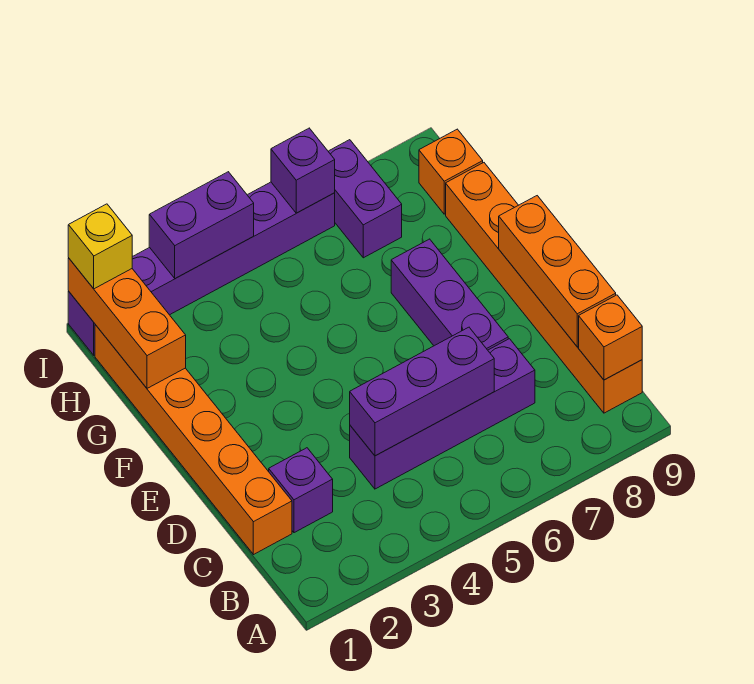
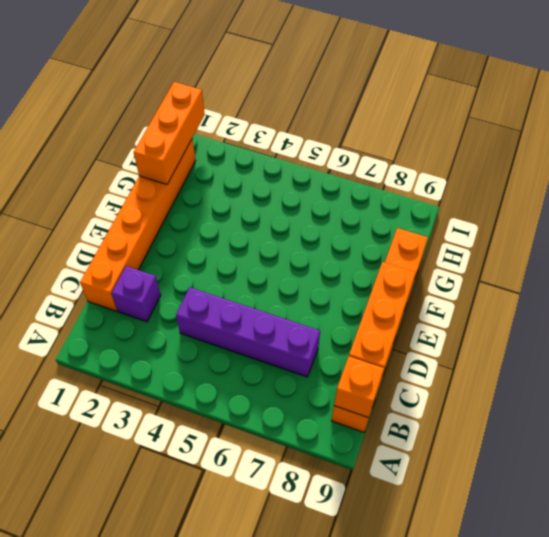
none -> purple brick D7:F7 level 1
none -> purple brick H7:I7 level 1
none -> orange brick H9 level 1

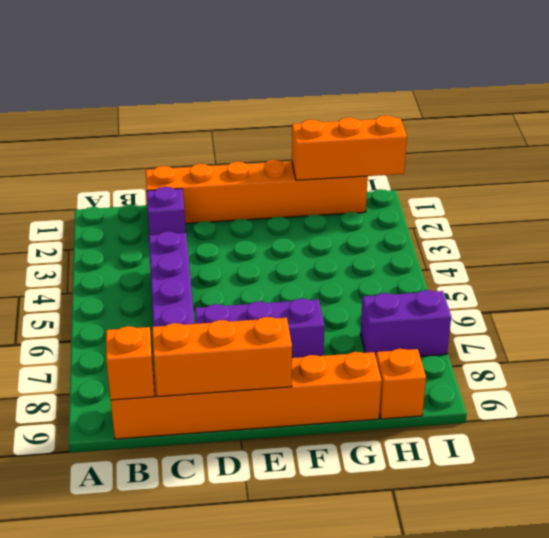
none -> purple brick I1:I6 level 1
none -> purple brick C4:C6 level 2
none -> purple brick I3:I4 level 2

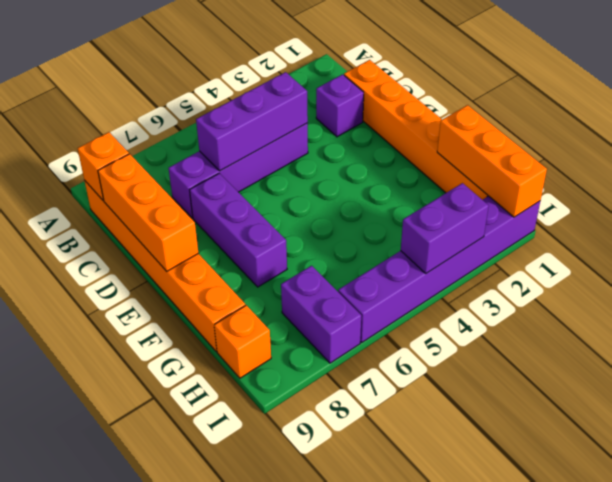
none -> purple brick I6 level 2
none -> yellow brick I1 level 3

